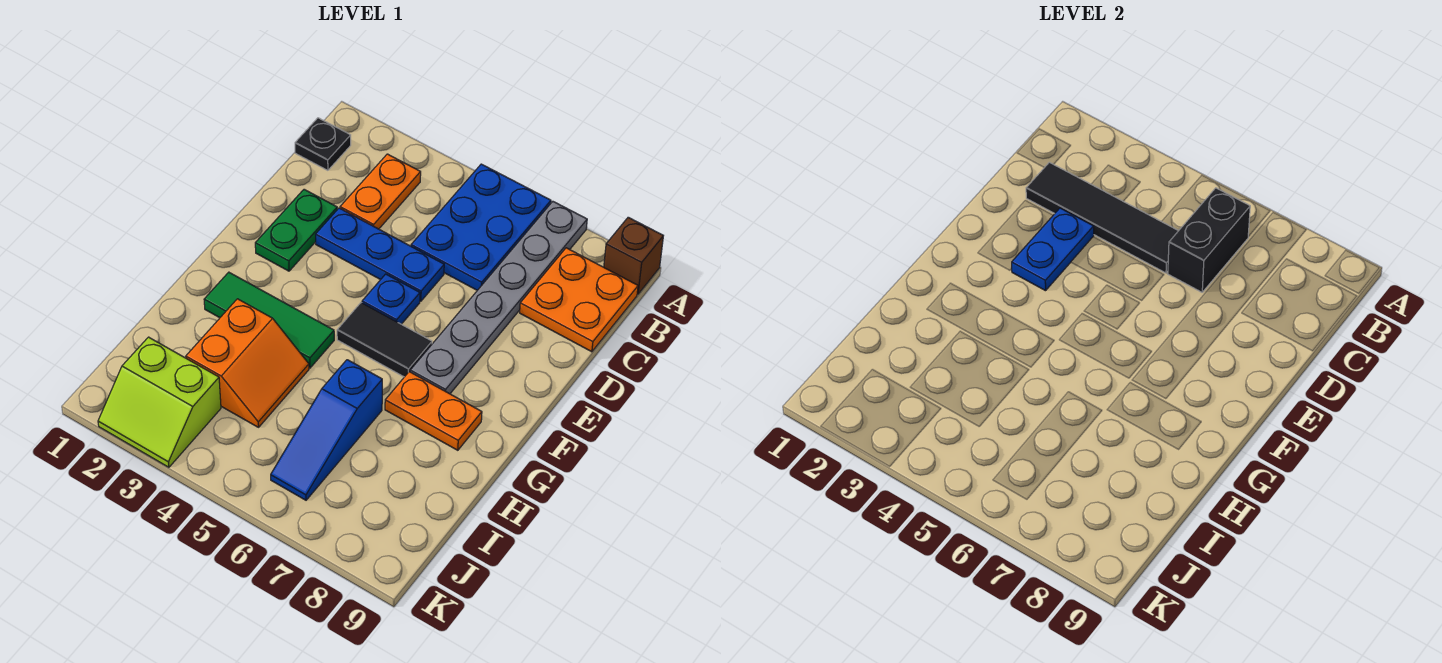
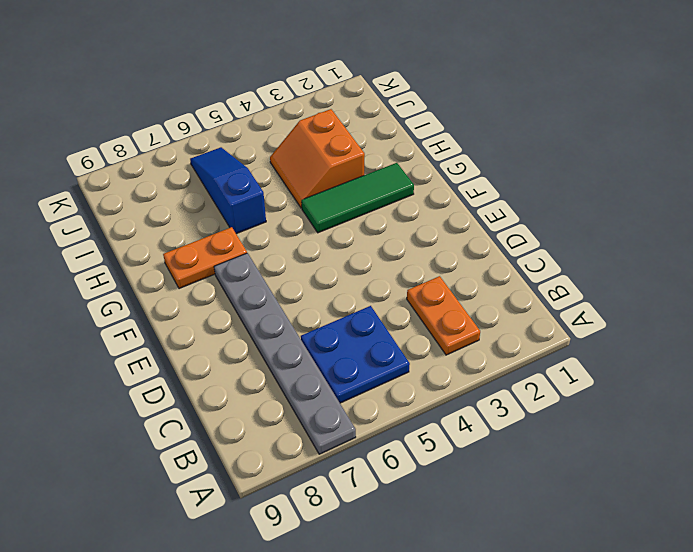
blue plate B5:C6 level 1 -> blue plate A5:C6 level 1
none -> brown brick A9 level 1
none -> black plate B1 level 1
none -> orange plate B8:C9 level 1

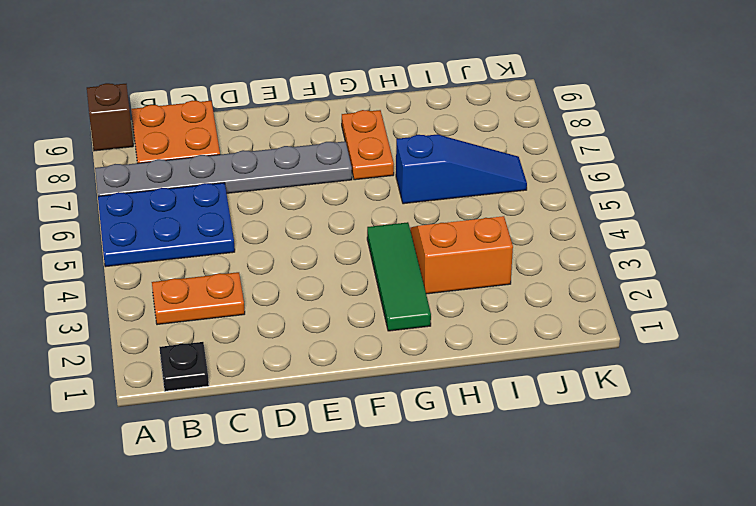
none -> green plate D2:E2 level 1
none -> blue plate D3:D5 level 1
none -> blue plate E5 level 1

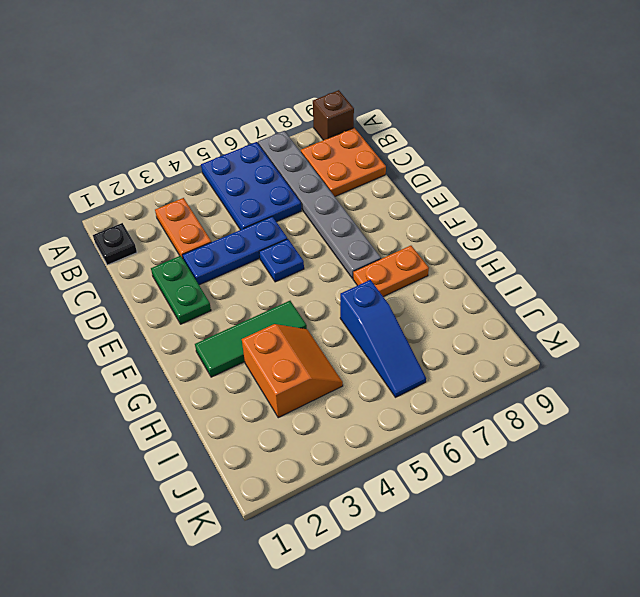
none -> black tile F5:F6 level 1
none -> lime slope J2:K3 level 1 top J
none -> black brick B6:C6 level 2

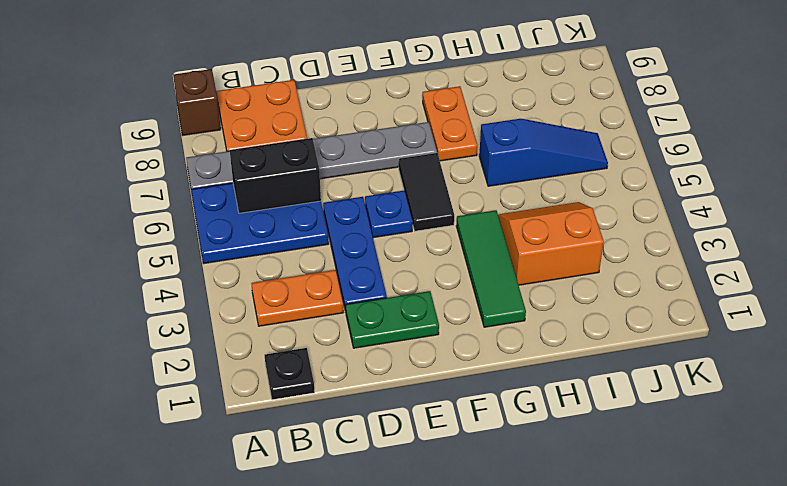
none -> lime slope J2:K3 level 1 top J
none -> black tile C2:C5 level 2
none -> blue plate D3:E3 level 2

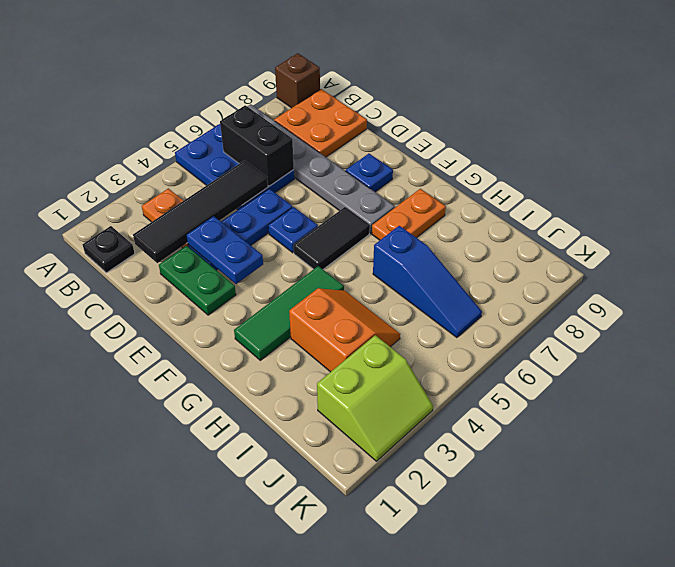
blue plate E8 level 1 -> none

